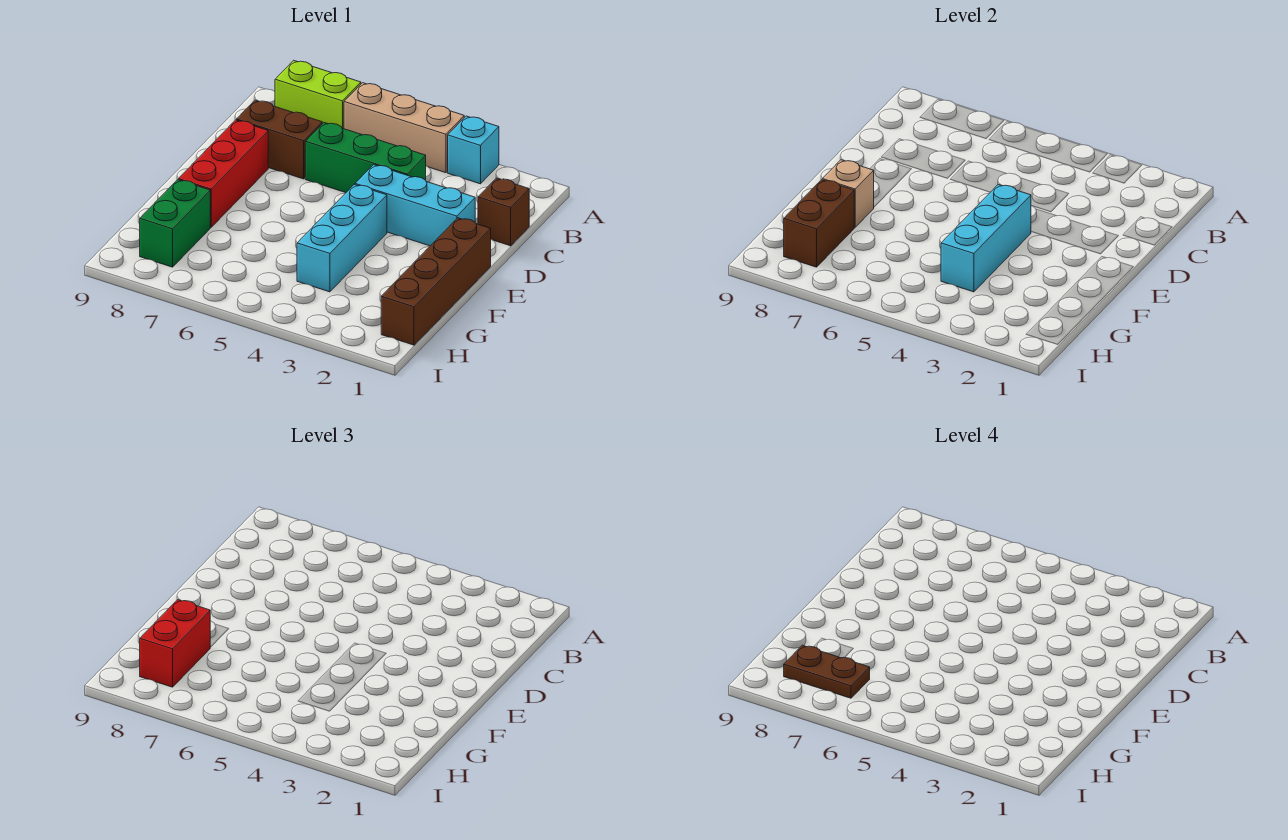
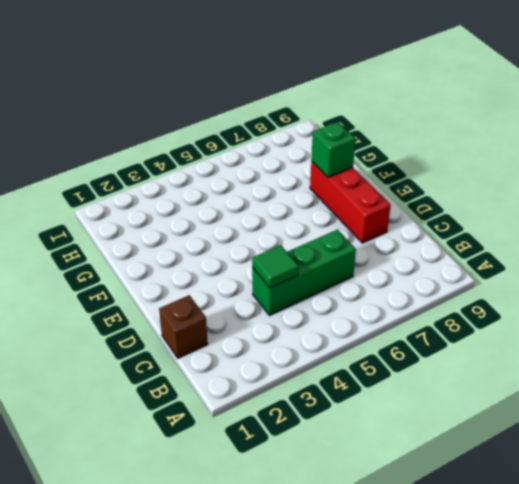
green tile C4 level 2 -> none
green brick F8 level 2 -> tan brick F8 level 2
none -> cyan brick A3 level 1
none -> tan brick A4:A6 level 1
none -> lime brick A7:A8 level 1

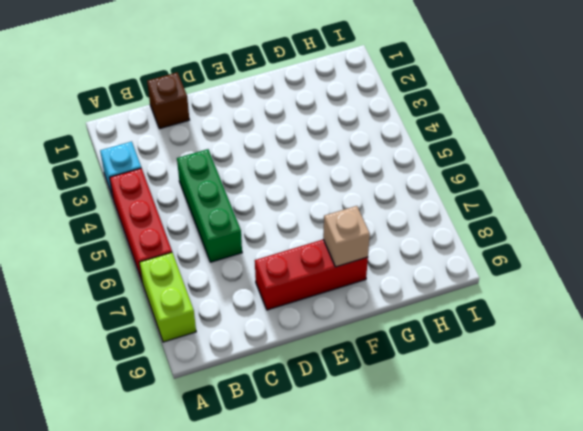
red brick A4:A6 level 1 -> tan brick A4:A6 level 1
none -> brown brick C7:C8 level 1
none -> cyan brick D2:D4 level 1
none -> brown brick E1:H1 level 1

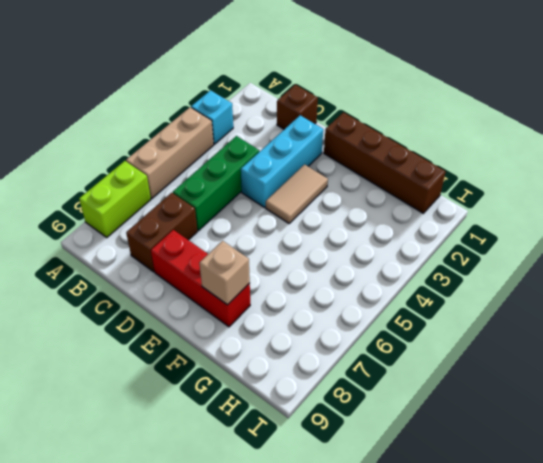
tan tile E3:E4 level 1 -> cyan brick E4:G4 level 1
none -> green brick G8:H8 level 1
none -> cyan brick E4:G4 level 2
none -> brown brick G8:H8 level 2

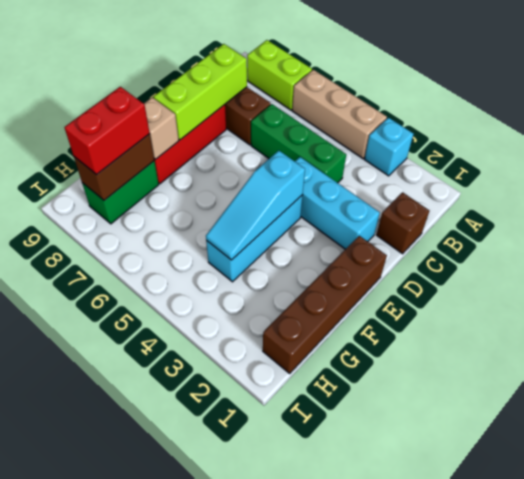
lime brick C8:E8 level 2 -> none
cyan slope E4:G4 level 2 top E -> cyan brick E4:G4 level 2
none -> brown plate H7:H8 level 4

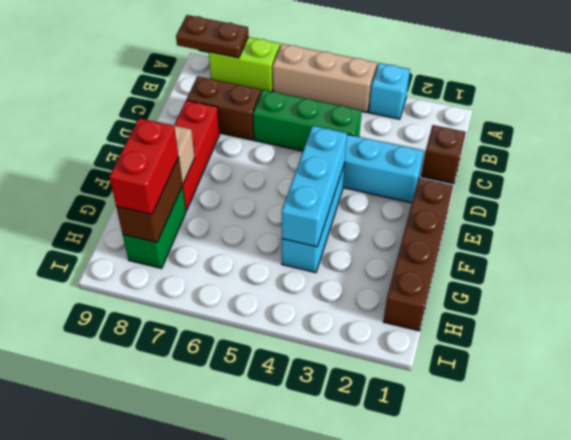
brown plate A8:A9 level 2 -> brown plate H7:H8 level 4

